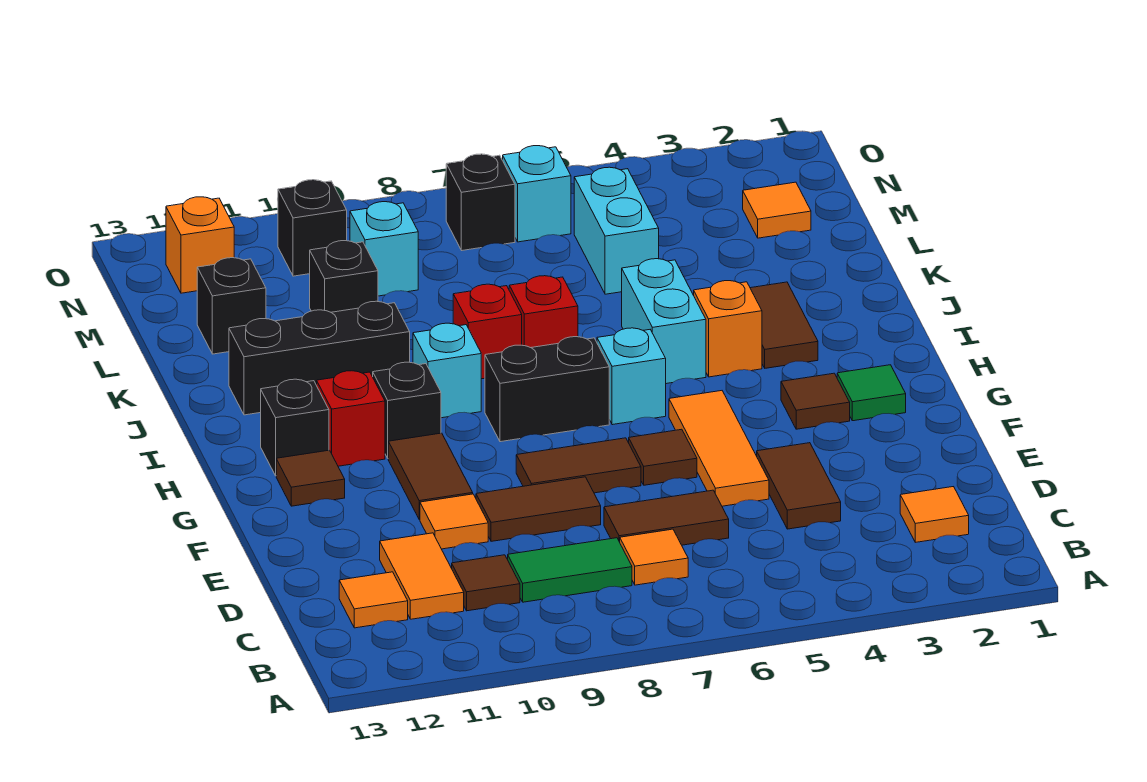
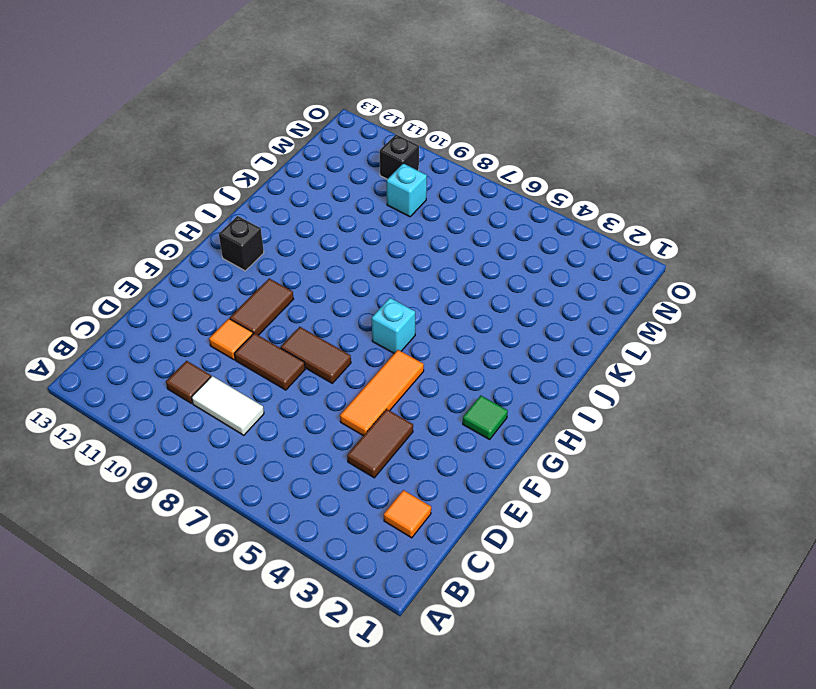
white tile C8:C9 level 1 -> green tile C8:C9 level 1
none -> orange tile C7 level 1
none -> orange tile C11:D11 level 1
none -> orange tile C12 level 1
none -> brown tile D6:D7 level 1

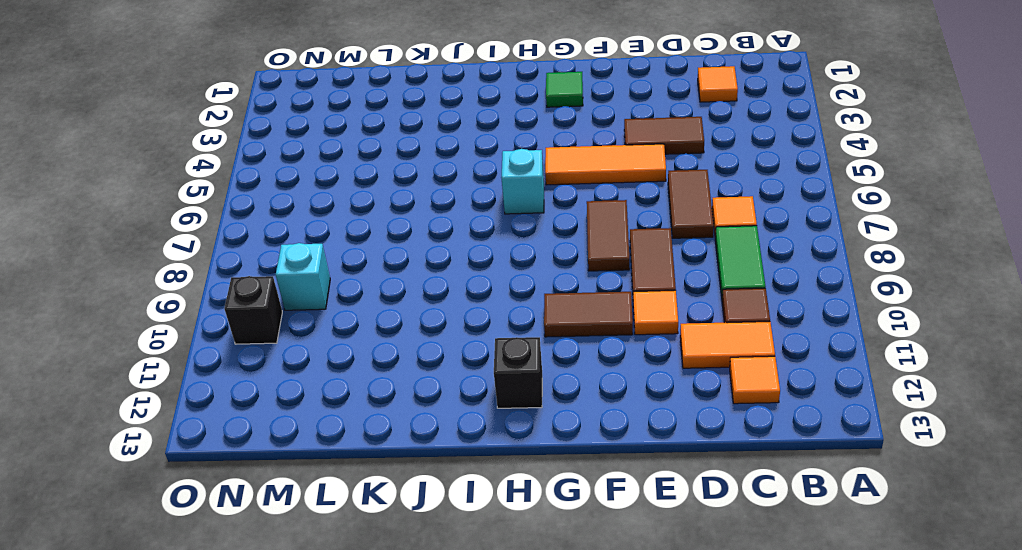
none -> brown tile F6 level 1
none -> brown tile G3 level 1
none -> brown tile G12 level 1
none -> black brick H7:H8 level 1

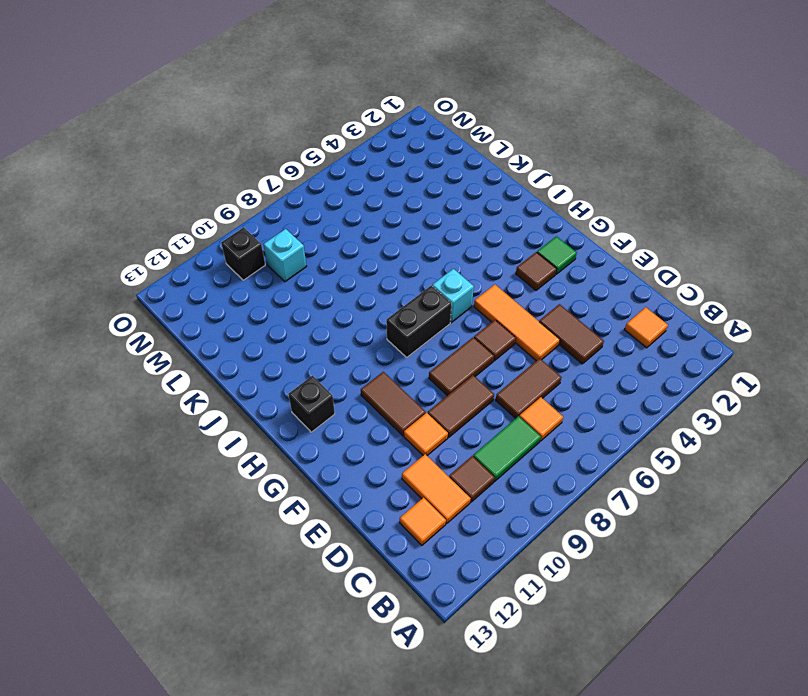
none -> brown tile G12 level 1
none -> black brick H10 level 1
none -> red brick H11 level 1
none -> brown tile I3:J3 level 1

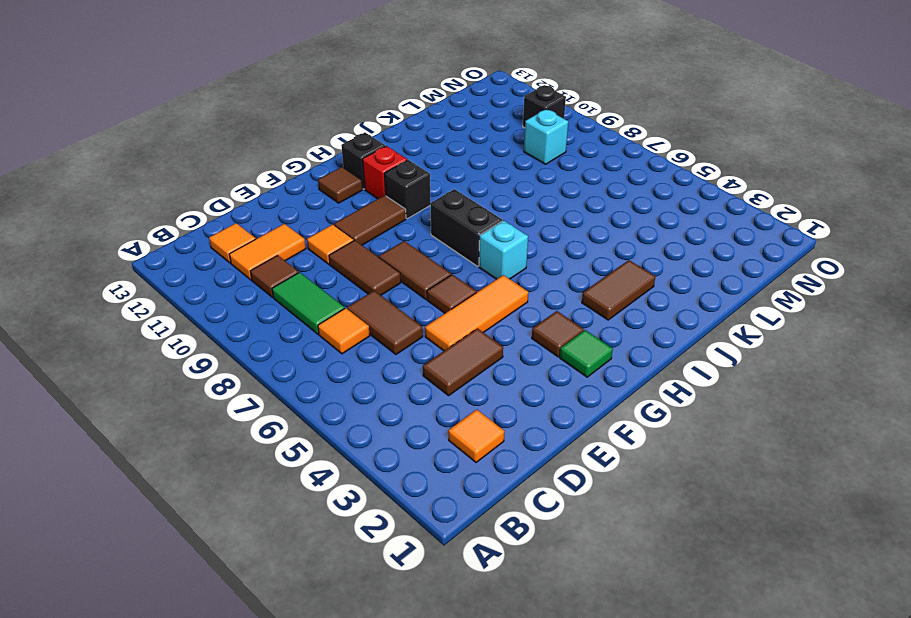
none -> orange brick I4 level 1
none -> cyan brick I5:J5 level 1
none -> cyan brick I9 level 1
none -> red brick J7 level 1

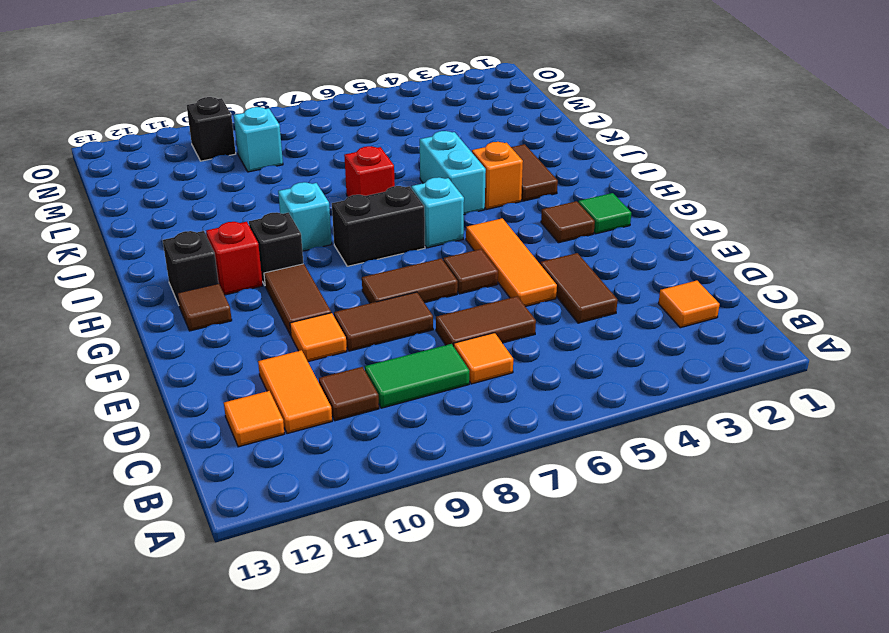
none -> red brick J8 level 1
none -> black brick J10:J12 level 1
none -> cyan brick L5:M5 level 1
none -> black brick L10 level 1

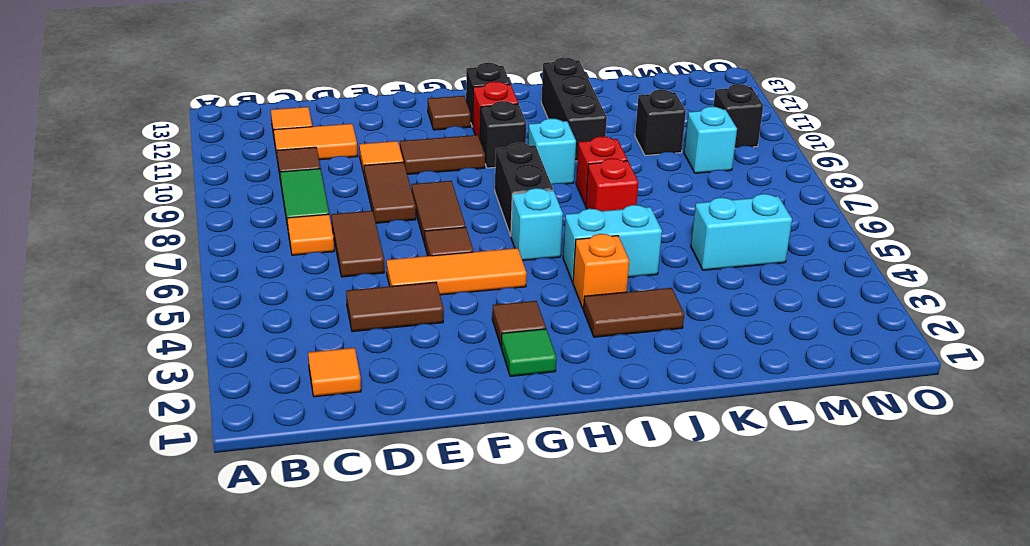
none -> black brick L12 level 1
none -> orange tile M2 level 1
none -> cyan brick N6 level 1
none -> black brick N7 level 1

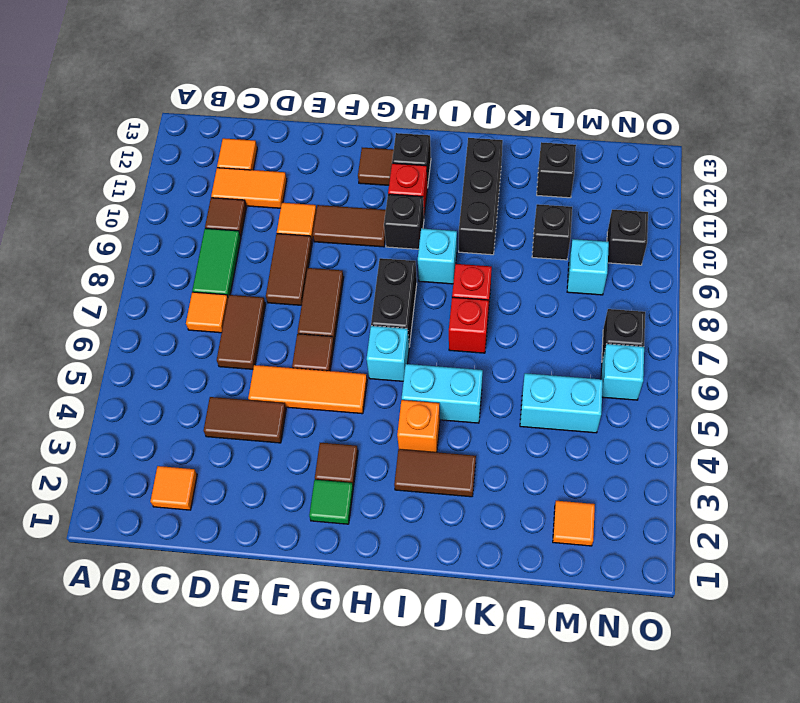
none -> orange brick N12 level 1

